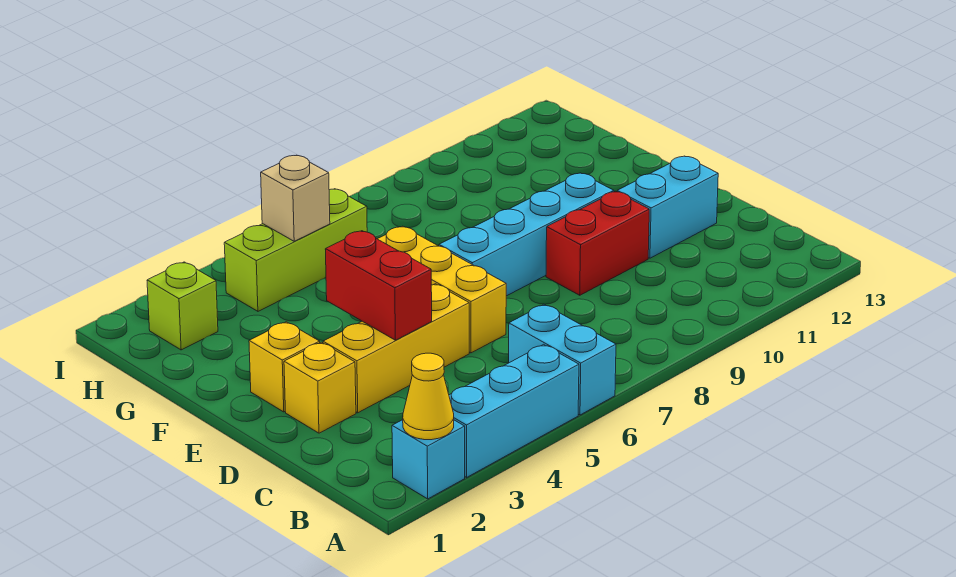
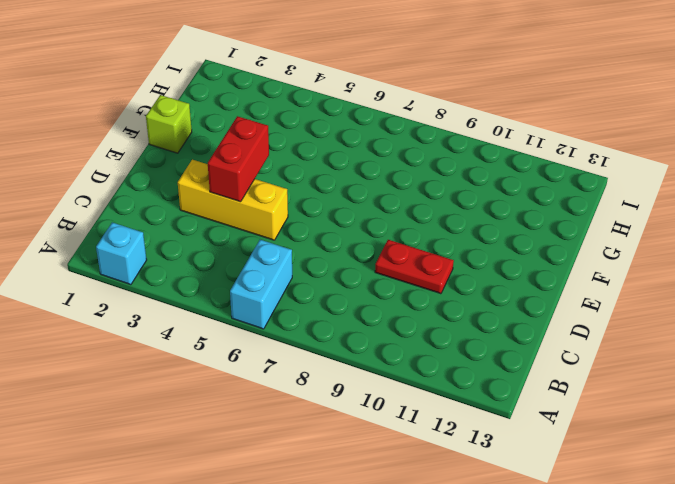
red plate D9:D10 level 1 -> red brick D9:D10 level 1
lime brick F1 level 1 -> lime brick H2 level 1
none -> cyan brick A3:A5 level 1
none -> yellow brick D2 level 1
none -> yellow brick D6:F6 level 1

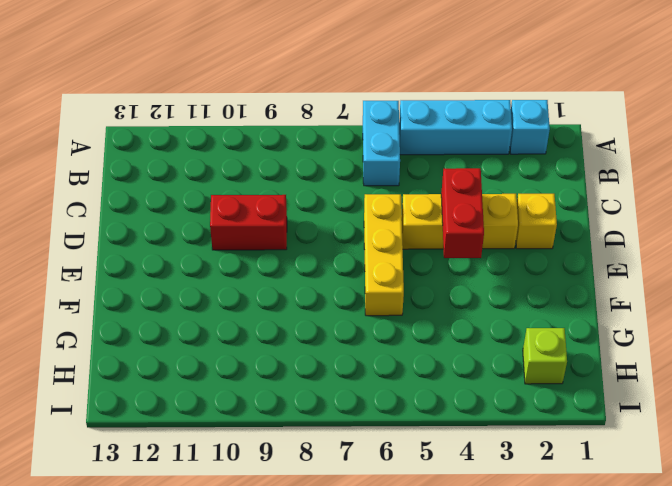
none -> cyan brick D11:D12 level 1
none -> yellow brick E2 level 1
none -> cyan brick E7:E10 level 1

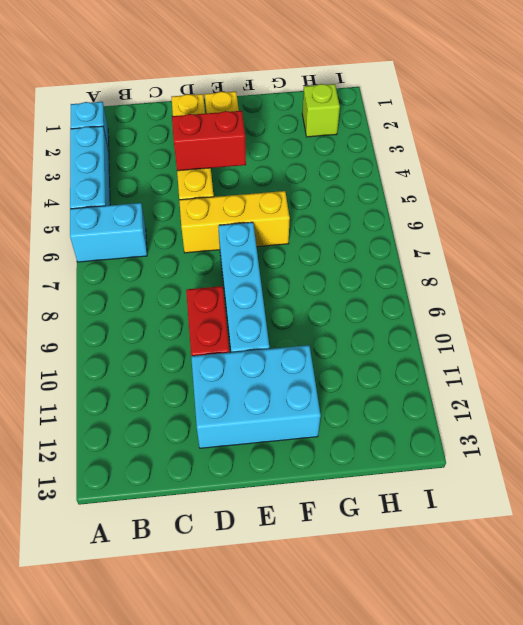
cyan brick D11:F12 level 1 -> cyan brick D11:D12 level 1
none -> lime brick H4:H6 level 1
none -> yellow cone A2 level 2
none -> tan brick H5 level 2

